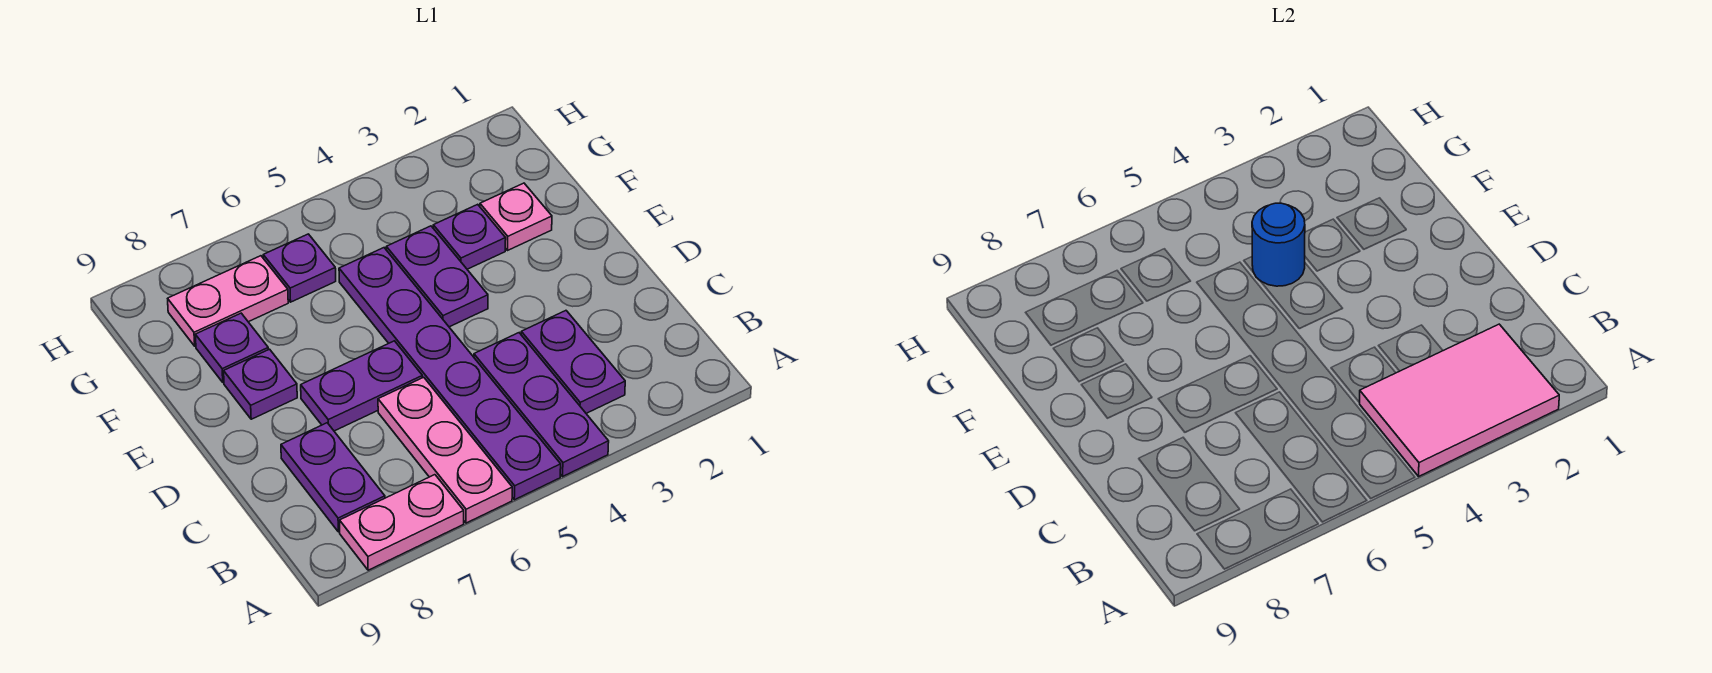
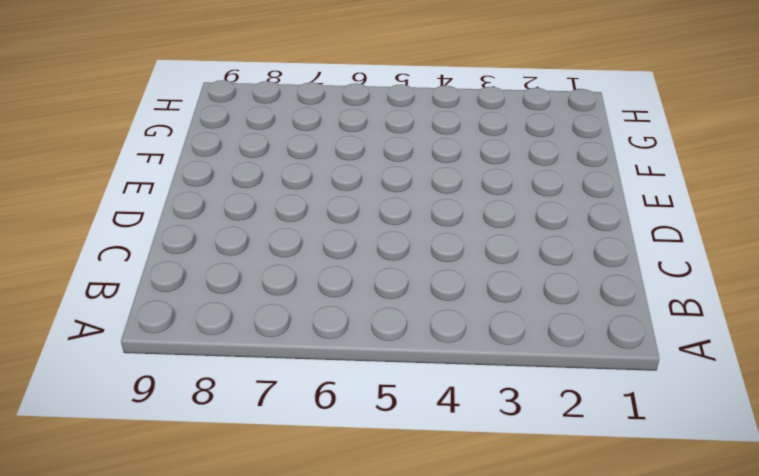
none -> purple plate A4:C4 level 1
none -> purple plate A5:F5 level 1
none -> pink plate A6:C6 level 1

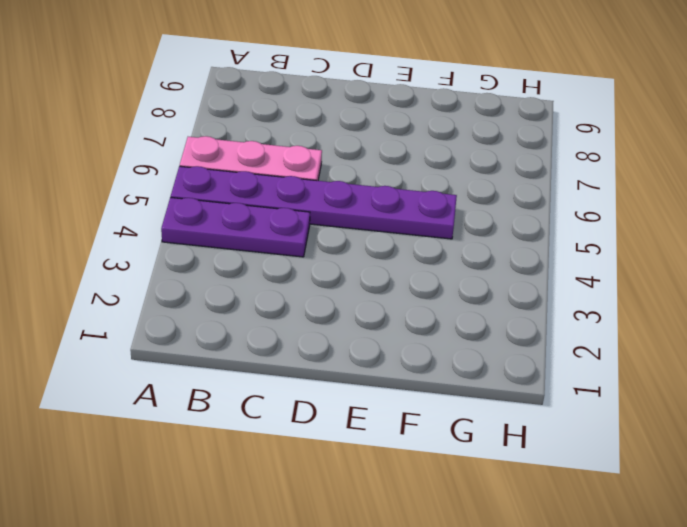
none -> pink plate A7:A8 level 1
none -> purple plate B3:C3 level 1
none -> purple plate B8:C8 level 1

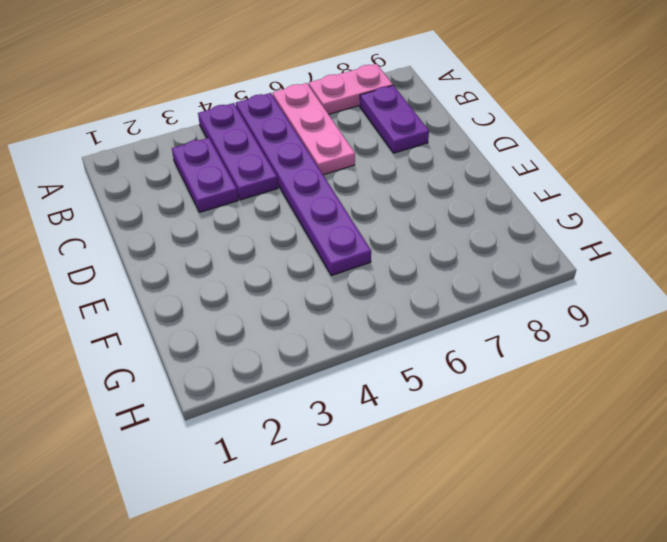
none -> purple plate D6:D7 level 1
none -> purple plate E4:F4 level 1
none -> purple plate E8 level 1

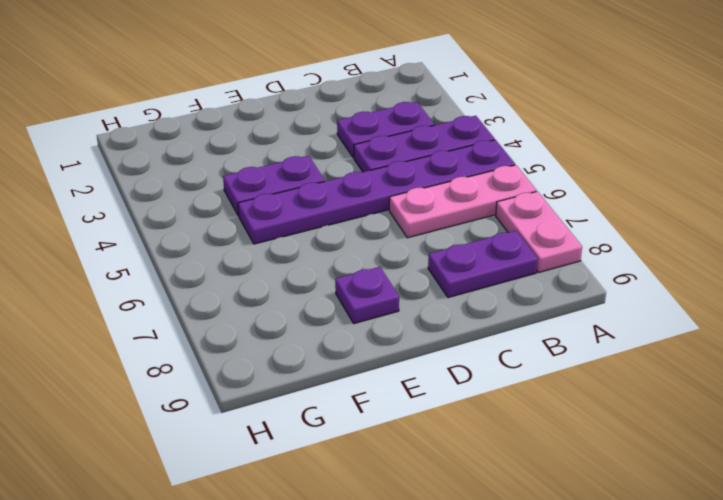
none -> purple plate D6:D7 level 1
none -> pink plate F2 level 1
none -> purple plate F3 level 1

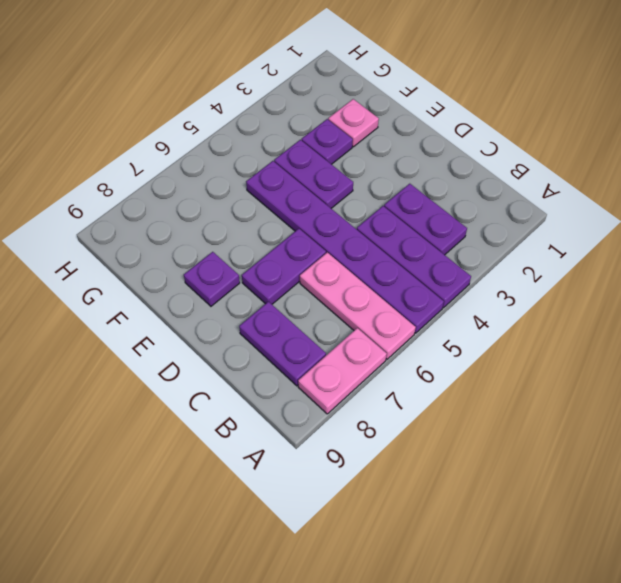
none -> purple plate F8 level 1
none -> purple plate G6 level 1
none -> pink plate G7:G8 level 1

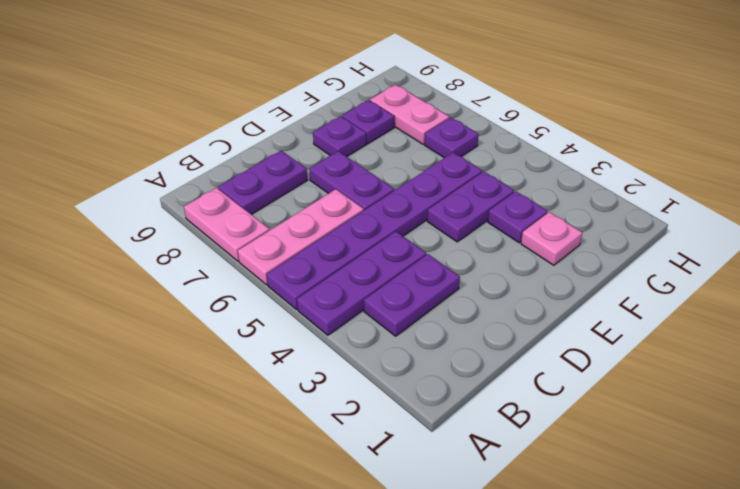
none -> pink tile A2:B4 level 2
none -> blue round brick F4 level 2

